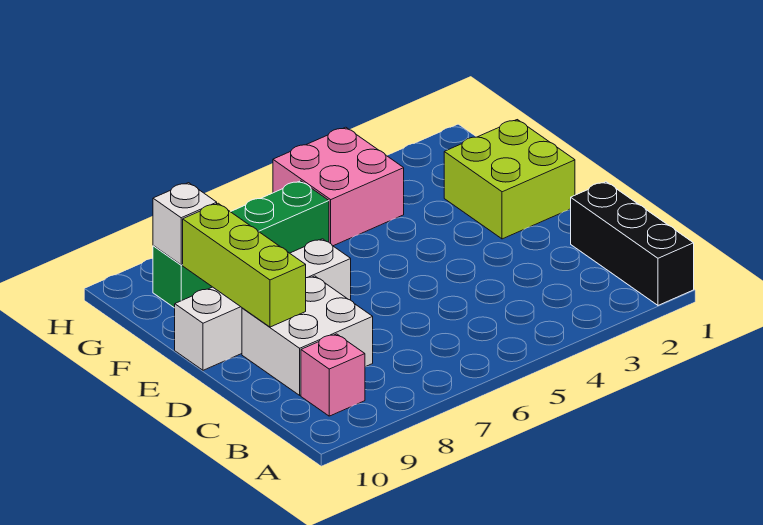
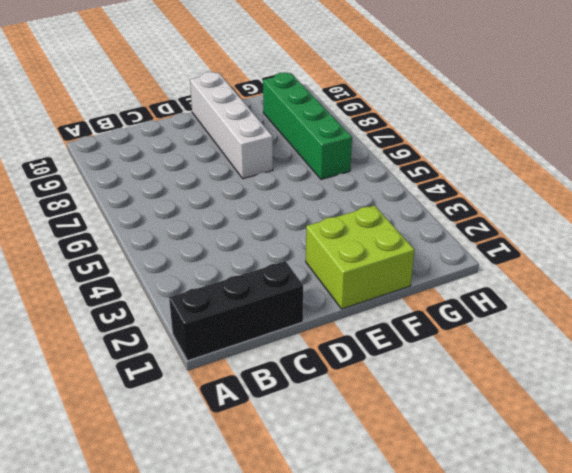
none -> pink brick B9 level 1
none -> white brick C8:D9 level 1

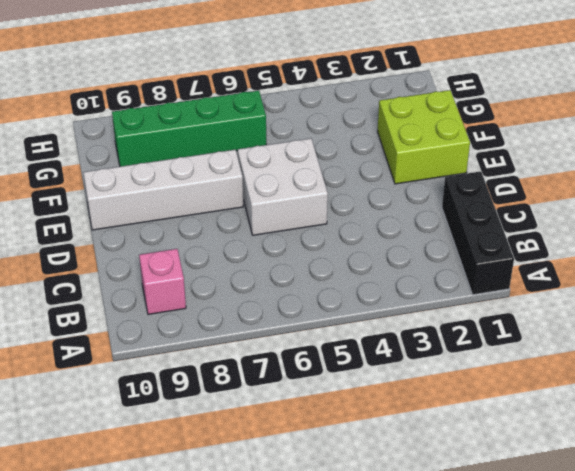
white brick D5:E6 level 1 -> white brick C8:D9 level 1
none -> pink brick G4:H5 level 1
none -> lime brick D9:F9 level 2

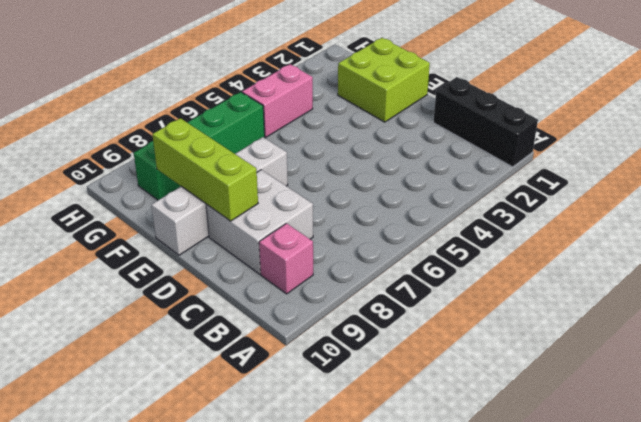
pink brick G4:G5 level 1 -> pink brick G4:H5 level 1
none -> white brick G9 level 2

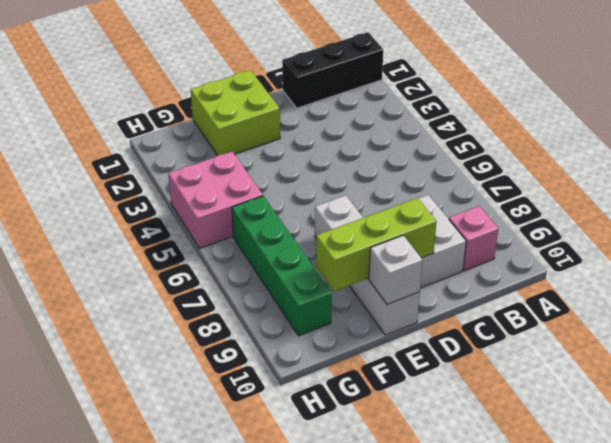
white brick E10 level 2 -> white brick G9 level 2

